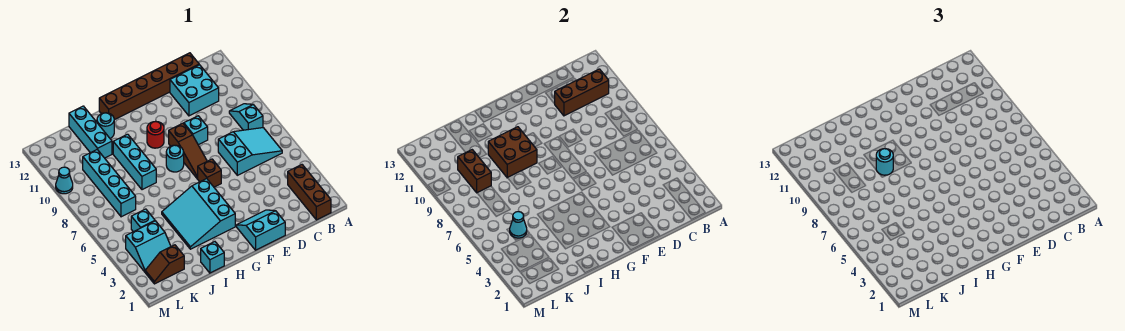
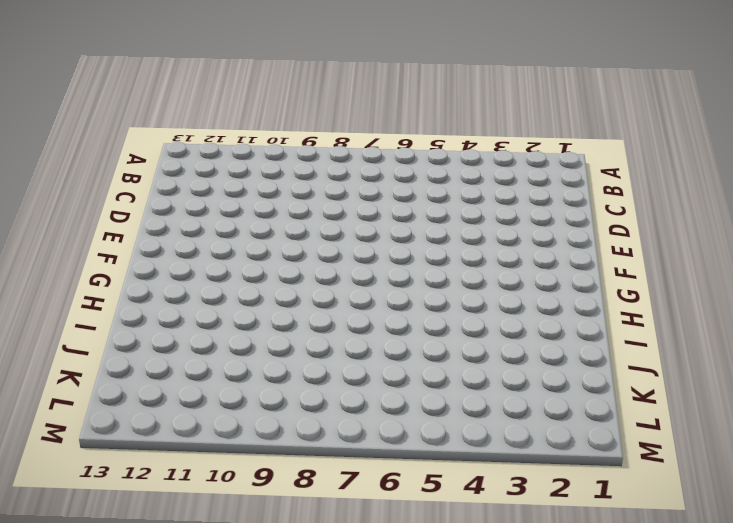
none -> brown brick B1:B3 level 1
none -> cyan slope B6:D7 level 1 top D
none -> cyan slope B8:B9 level 1 top 8

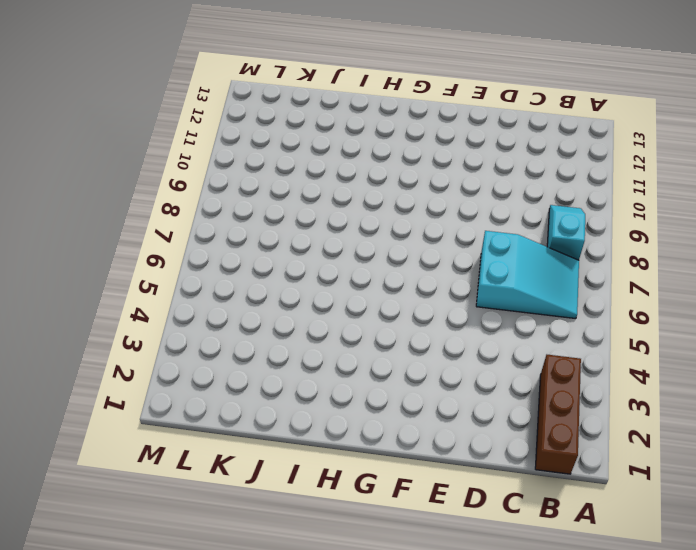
none -> cyan brick C11:D12 level 1
none -> brown brick C13:H13 level 1
none -> cyan slope E1:F2 level 1 top 1

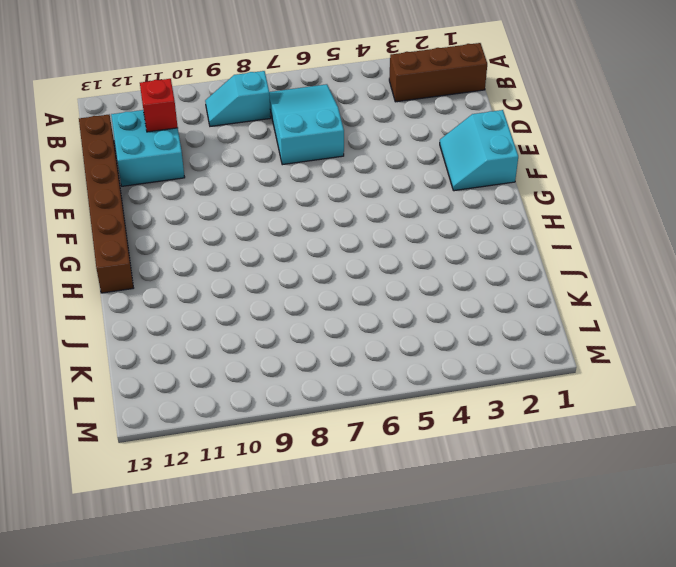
red brick C11 level 2 -> brown brick B11:D11 level 2
none -> cyan brick E9 level 1
none -> brown brick F6 level 1
none -> brown slope F7:F9 level 1 top 9

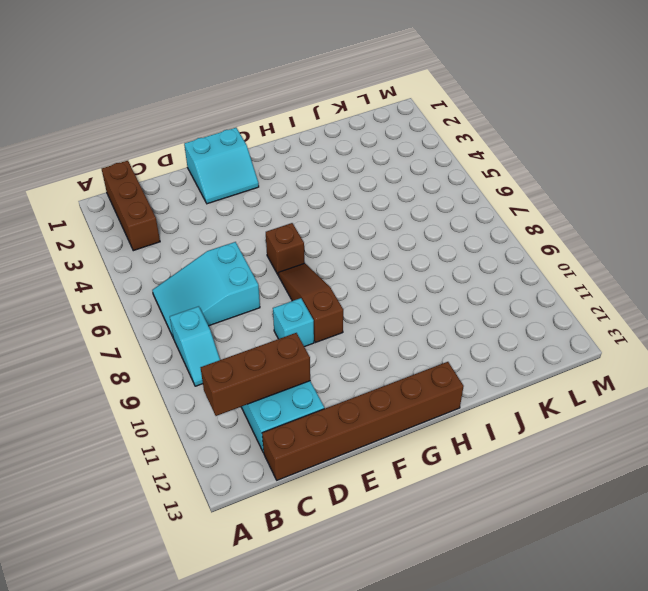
none -> cyan slope G3:I5 level 1 top G
none -> cyan round brick G8 level 1
none -> red round brick G10 level 1

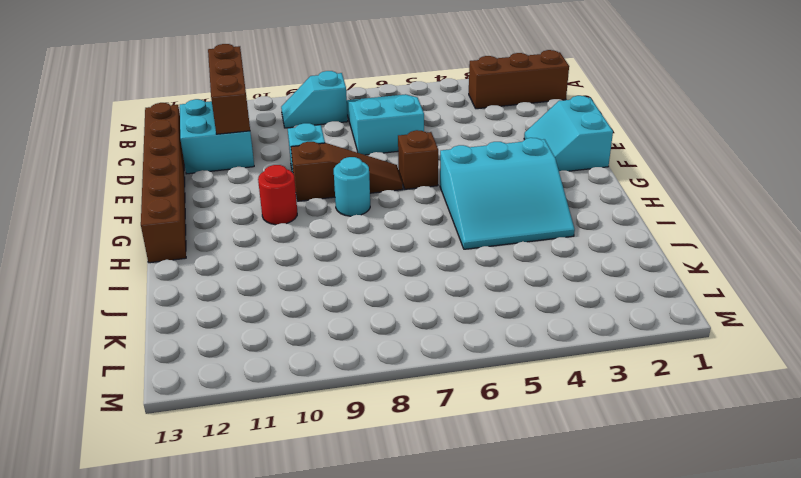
none -> cyan brick I1 level 1
none -> cyan brick I8:I10 level 1
none -> cyan round brick I12 level 1

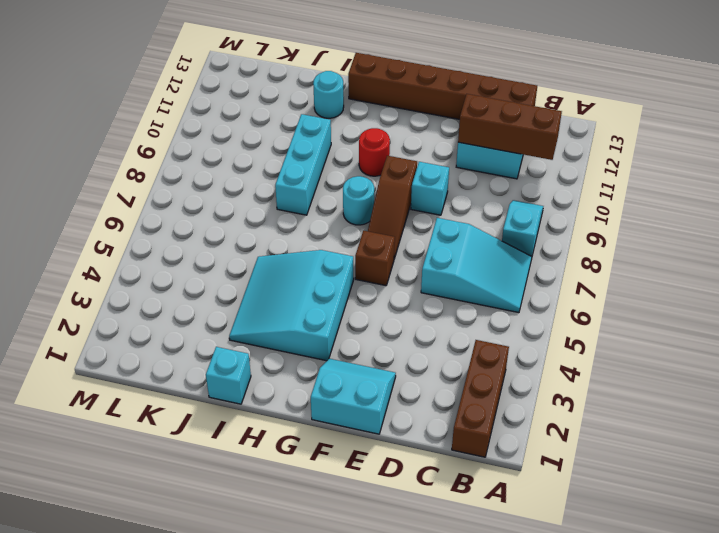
none -> cyan brick J11:J13 level 1
none -> brown slope K2:L2 level 1 top K
none -> cyan slope K3:L4 level 1 top 4

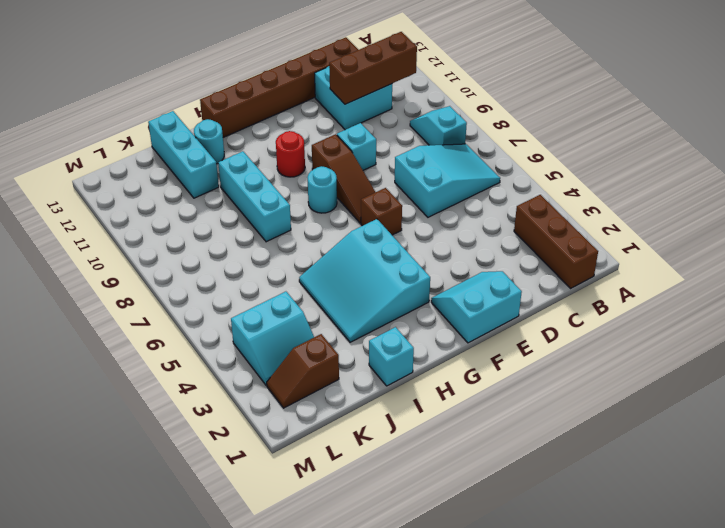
none -> cyan brick K5 level 1
none -> cyan brick K7:K10 level 1
none -> cyan cone M10 level 1

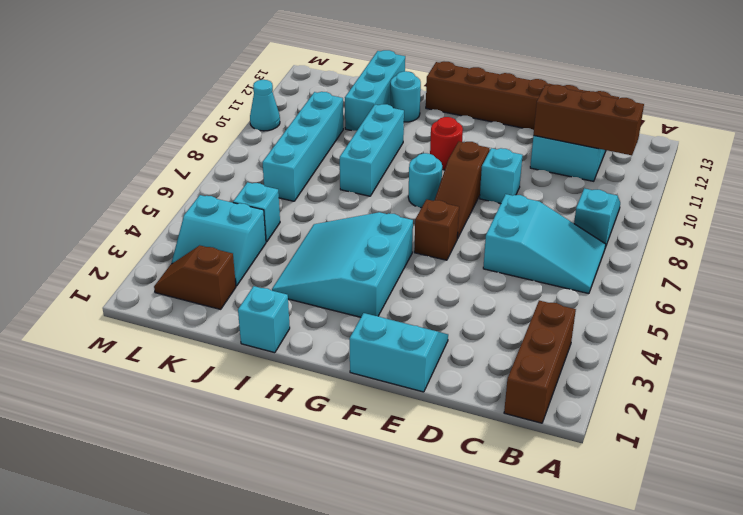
none -> brown brick H9:I10 level 2
none -> cyan cone K5 level 2
none -> brown brick K9:K10 level 2

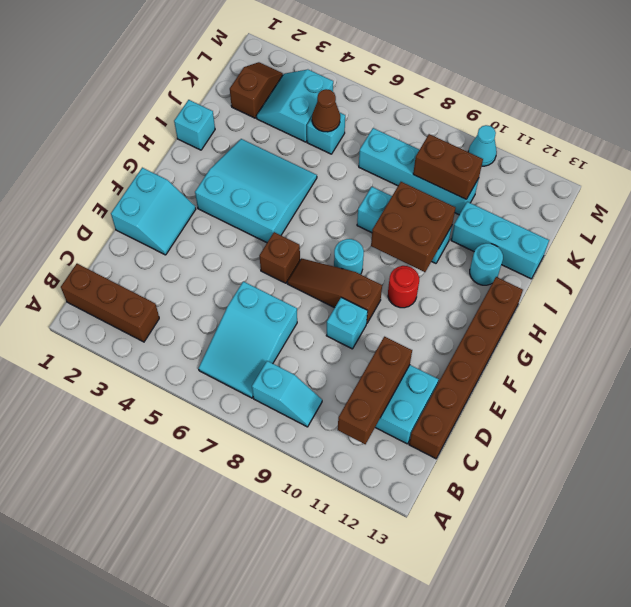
brown cone K5 level 2 -> cyan cone K5 level 2
none -> cyan round brick I9 level 3

